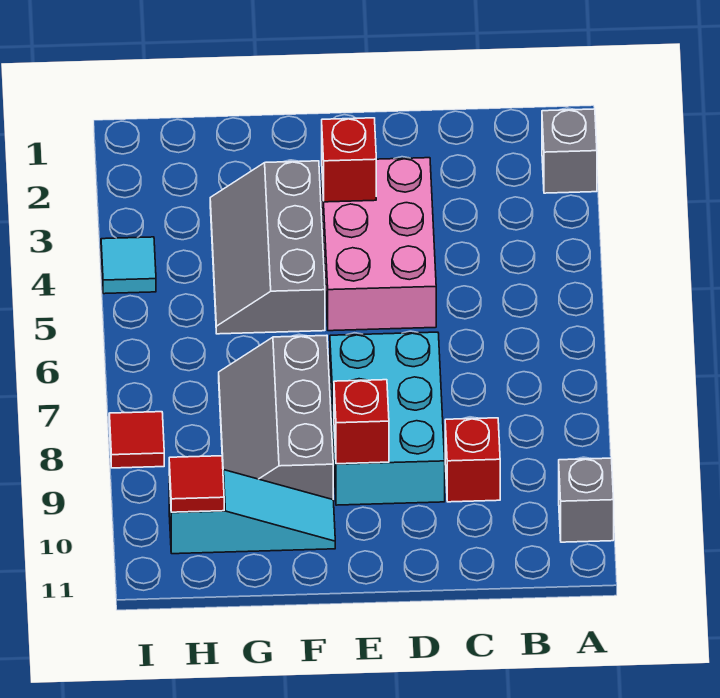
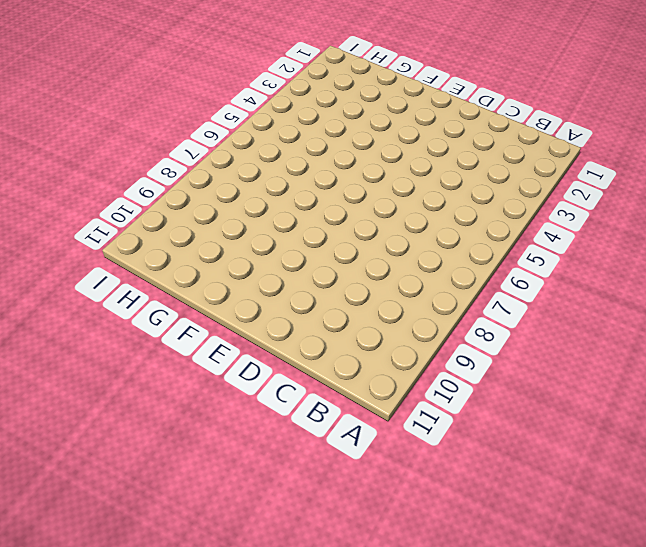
none -> grey brick A2 level 1
none -> grey brick A10 level 1
none -> red brick C9 level 1

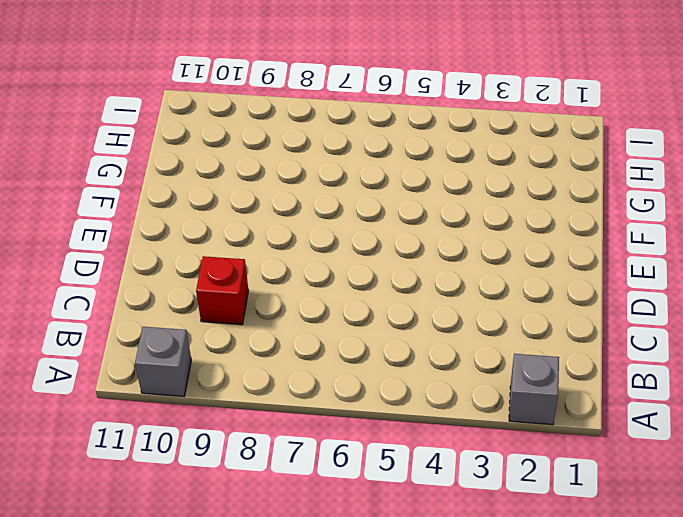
none -> pink brick D3:E5 level 1
none -> cyan brick D7:E9 level 1
none -> grey slope F3:G5 level 1 top F

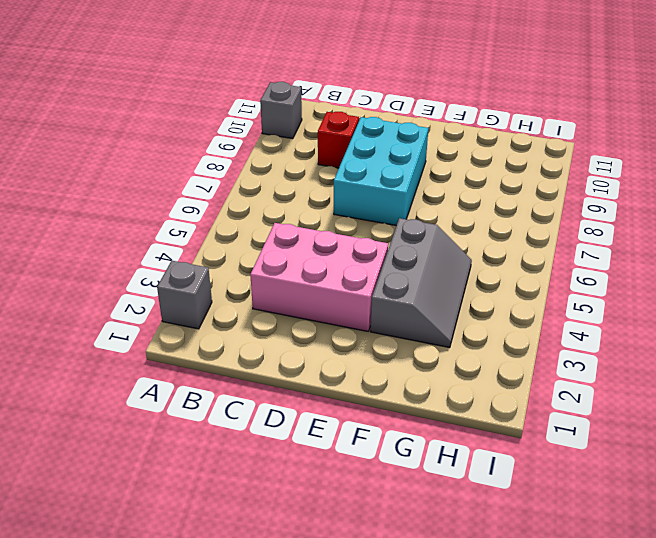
pink brick C3:E4 level 1 -> pink brick D3:E5 level 1
none -> grey slope F7:G9 level 1 top F
none -> cyan slope F10:H10 level 1 top H
none -> cyan tile I4 level 1

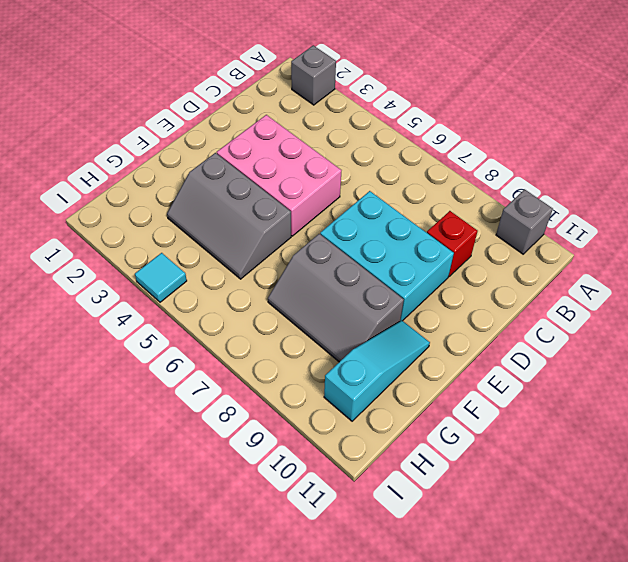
none -> red tile I8 level 1
none -> red brick E3 level 2
none -> red brick E9 level 2

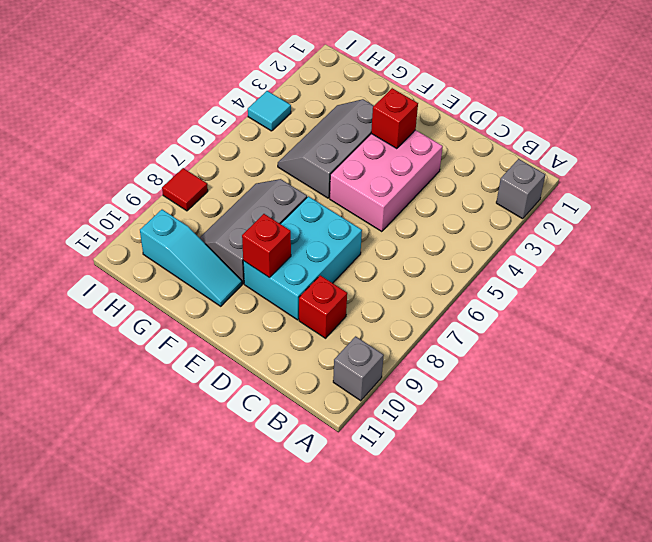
none -> red tile H10 level 2

